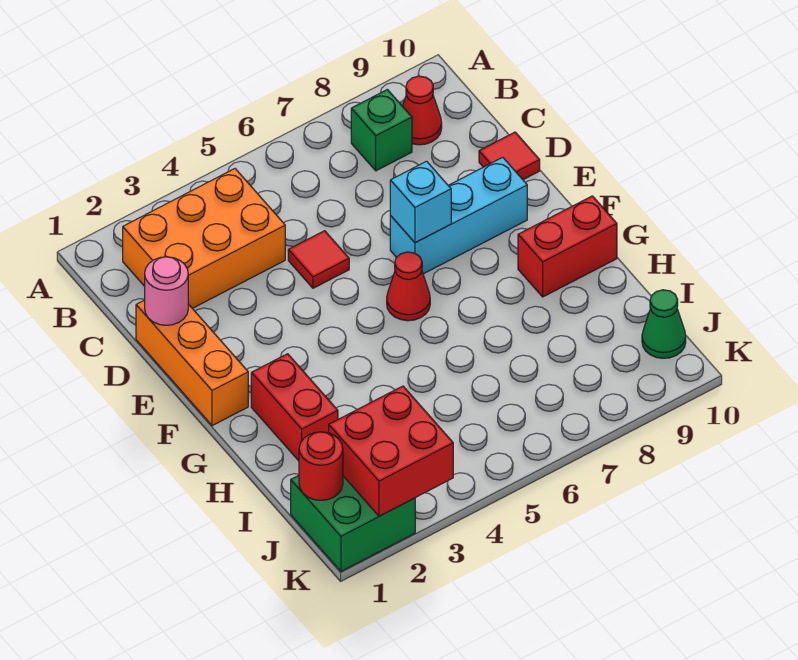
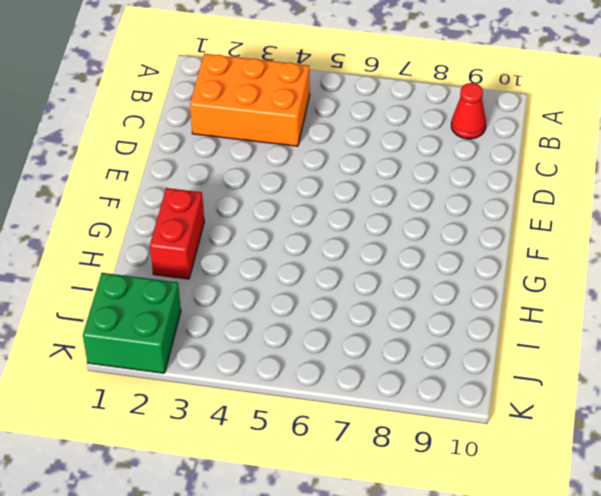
none -> green brick B8 level 1
none -> orange brick D1:F1 level 1
none -> red tile D5 level 1

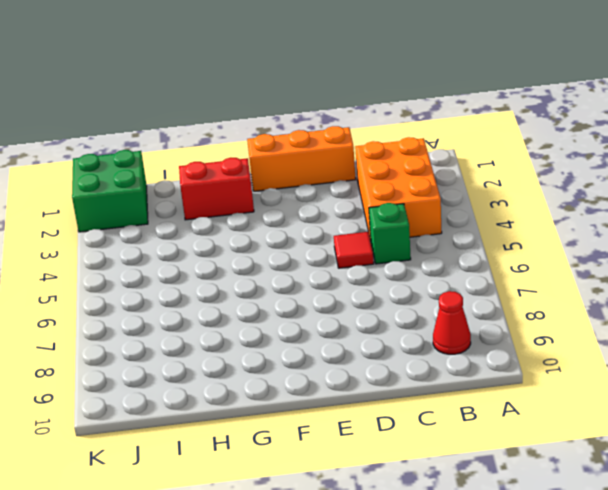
green brick C5 level 1 -> green brick B8 level 1
none -> red tile D10 level 1
none -> cyan brick E7:E9 level 1
none -> red cone F6 level 1

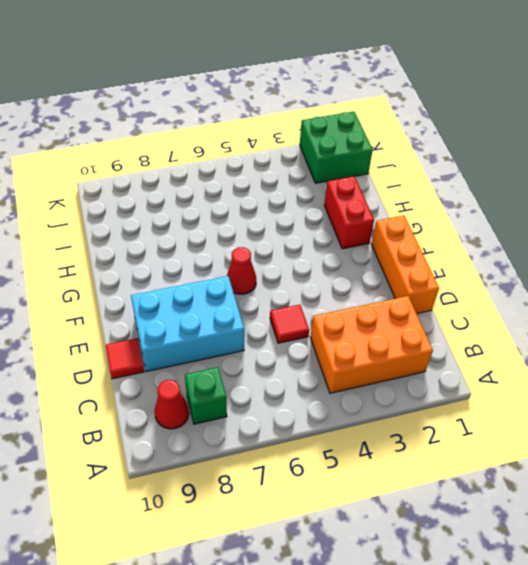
cyan brick D7:E9 level 1 -> cyan brick E7:E9 level 1
none -> red brick G9:G10 level 1
none -> green cone J10 level 1
none -> pink round brick D1 level 2

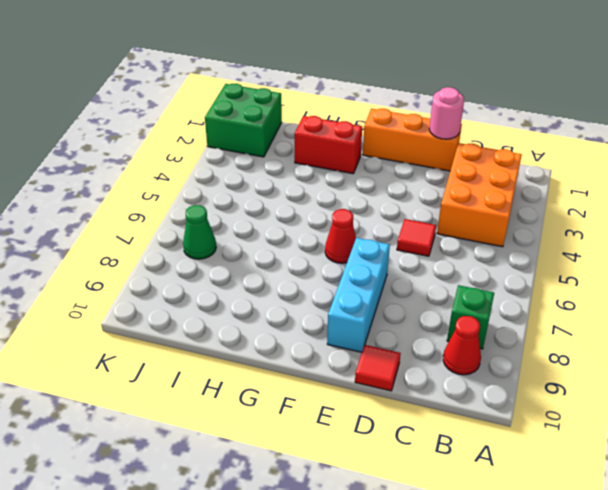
green cone J7 level 1 -> green cone J10 level 1
none -> red brick G9:G10 level 1
none -> cyan brick E7 level 2
none -> red round brick J1 level 2

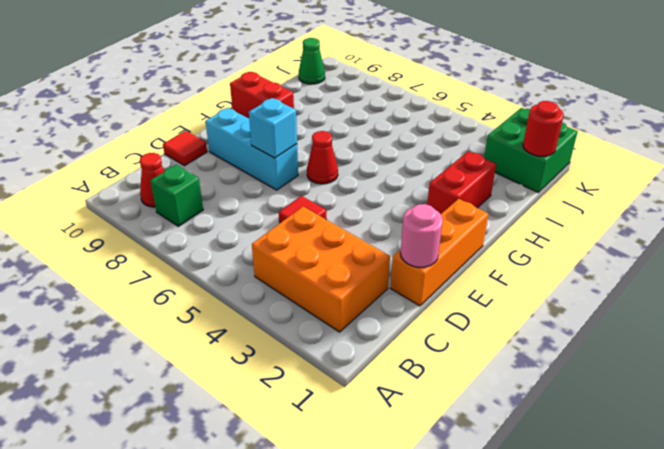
none -> red brick J2:K3 level 2

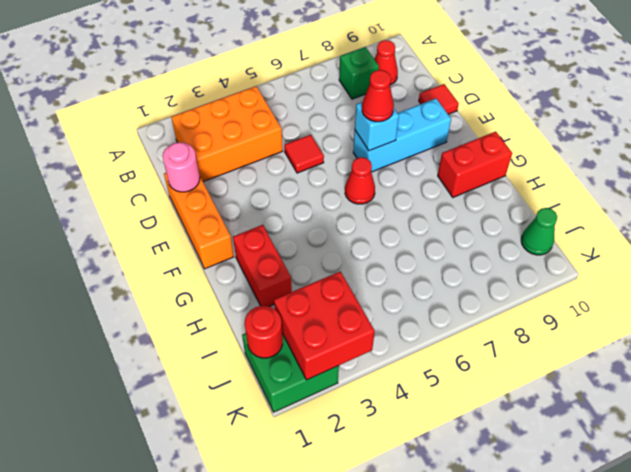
red cone E7 level 3 -> none

